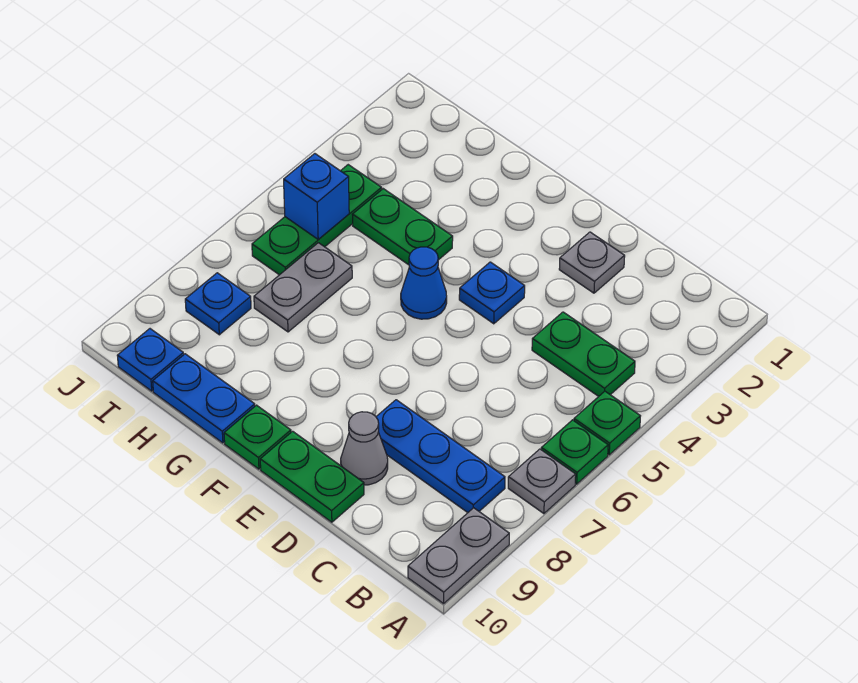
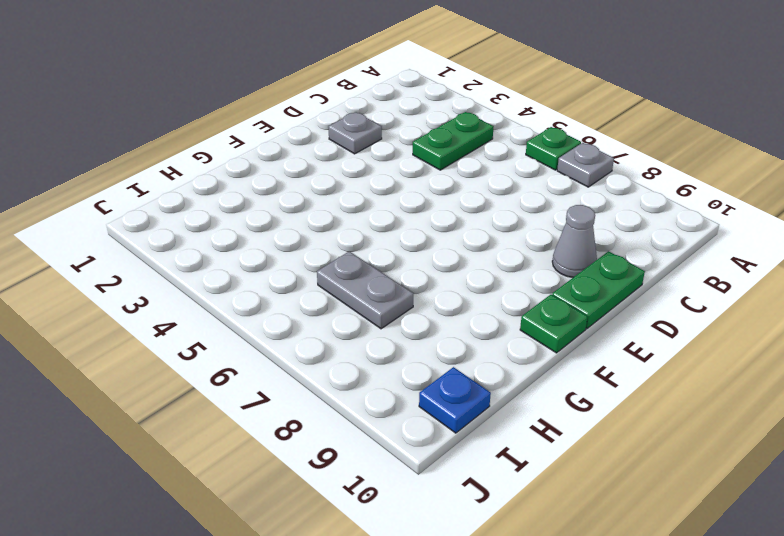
none -> green plate A5 level 1
none -> grey plate A9:A10 level 1
none -> blue plate B8:D8 level 1

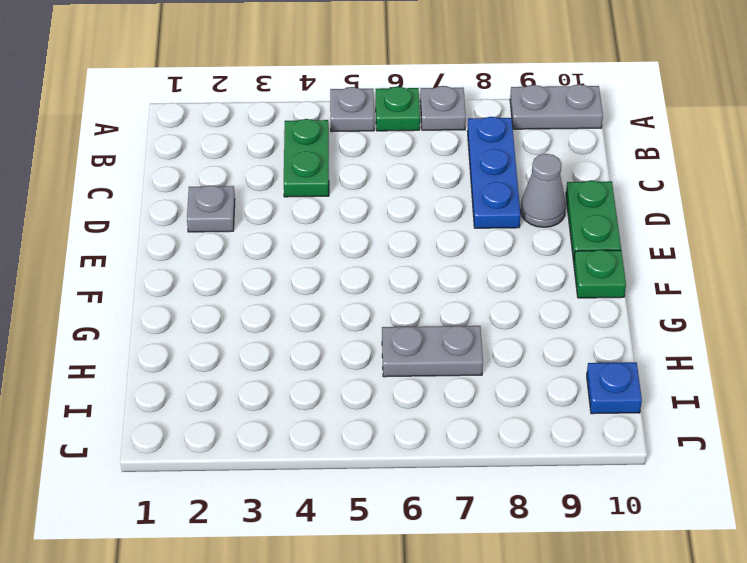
grey plate A5 level 1 -> green plate A5 level 1
none -> blue plate E4 level 1
none -> blue cone F5 level 1
none -> green plate G4:H4 level 1

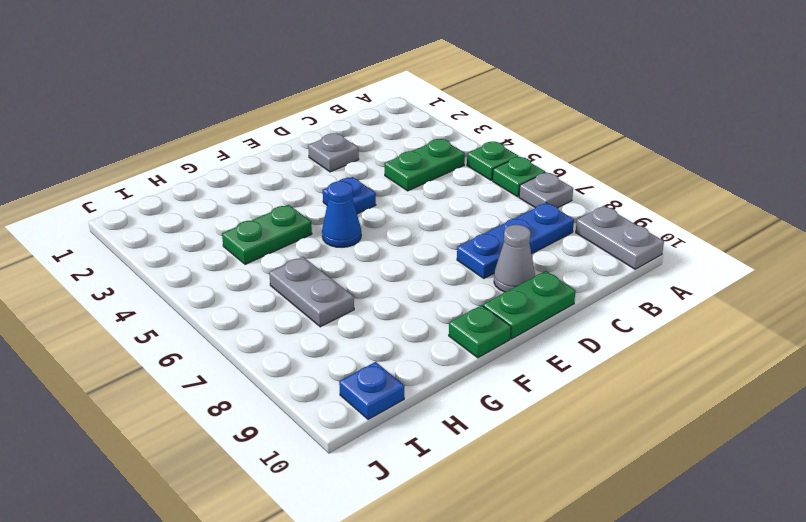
none -> blue plate G10:H10 level 1
none -> green plate I4:I6 level 1
none -> blue plate I8 level 1

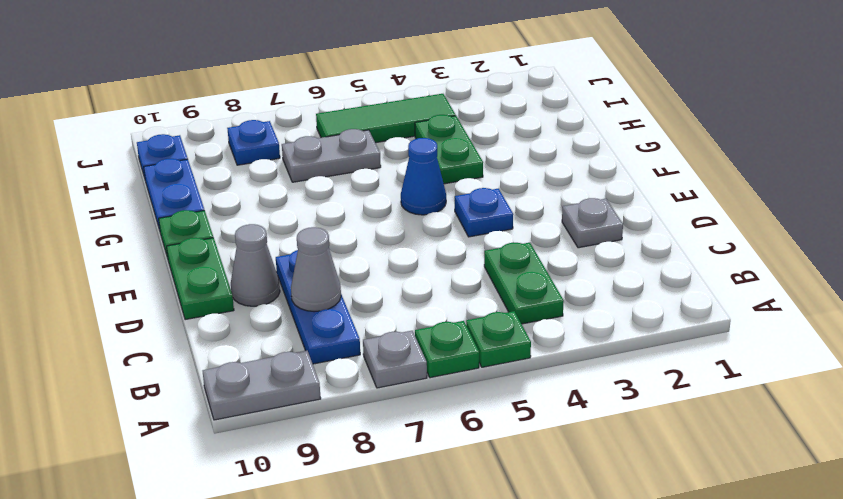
grey cone C8 level 2 -> none
green tile I4:I6 level 1 -> green plate I4:I6 level 1
none -> blue brick I5 level 2

